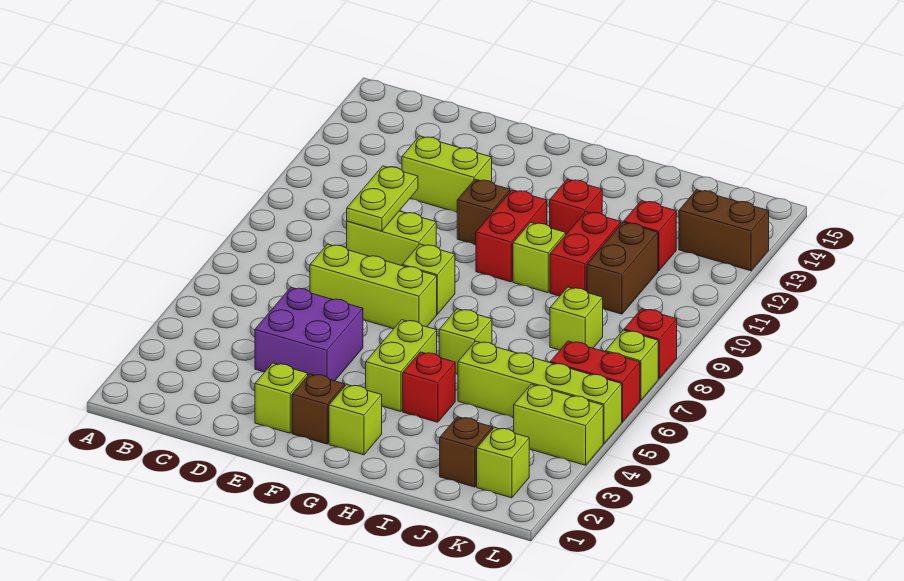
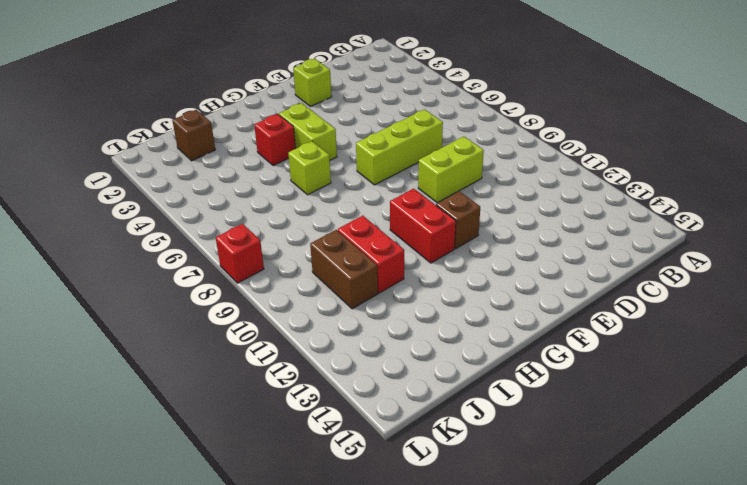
none -> purple brick D4:E5 level 1
none -> lime brick D12:E12 level 1
none -> brown brick F2 level 1

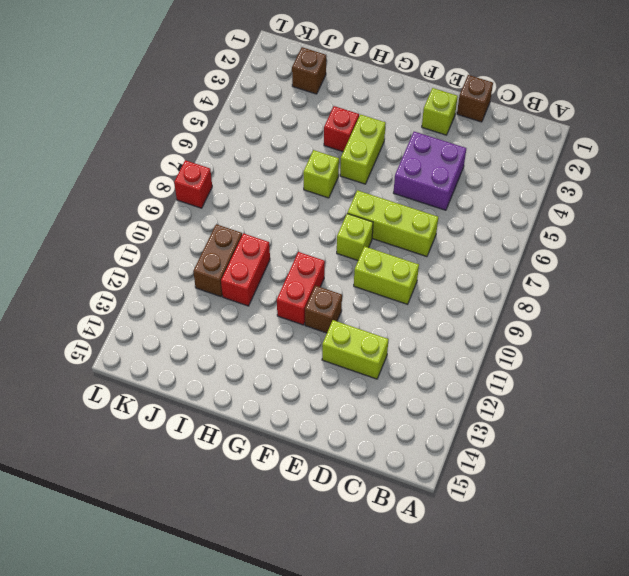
brown brick D1 level 1 -> brown brick F2 level 1
none -> lime brick G2 level 1
none -> lime brick H10 level 1
none -> red brick H12 level 1

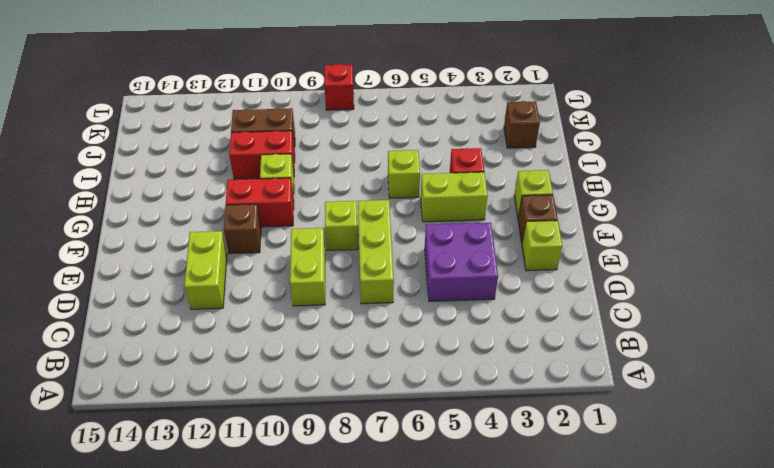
none -> red brick H12 level 1
none -> lime brick I5:L5 level 1
none -> lime brick J8 level 1

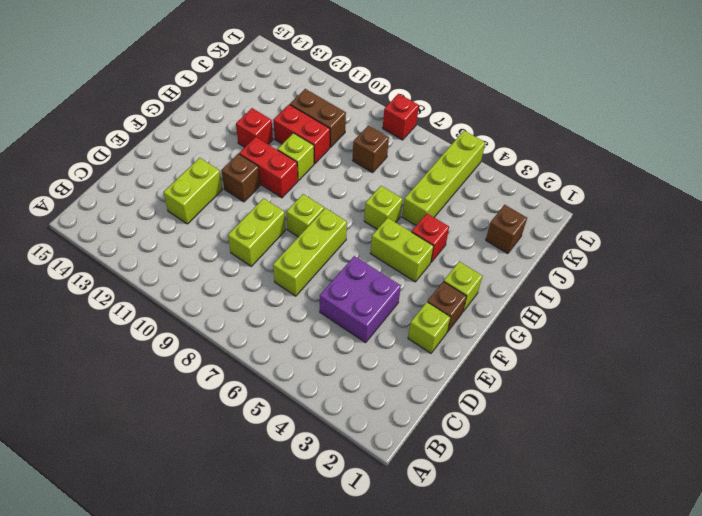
brown brick J8 level 1 -> lime brick J8 level 1
none -> red brick J12 level 1
none -> lime brick K2 level 1
none -> lime brick K4:L4 level 1

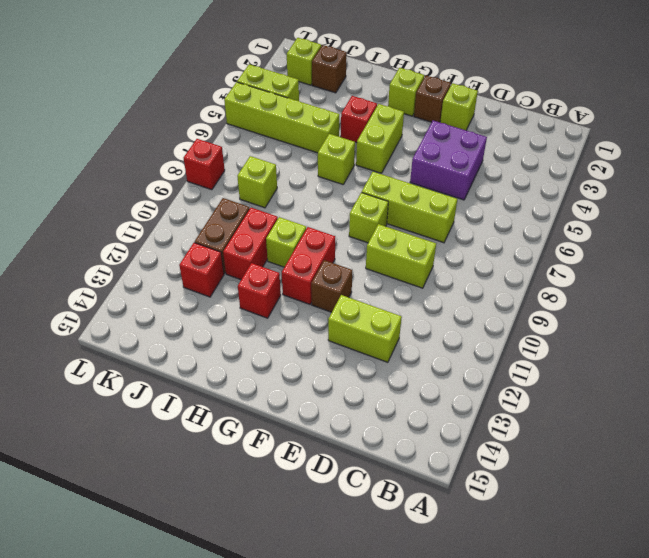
none -> red brick K6:L6 level 1
none -> brown brick K13:L13 level 1
none -> lime brick L7 level 1

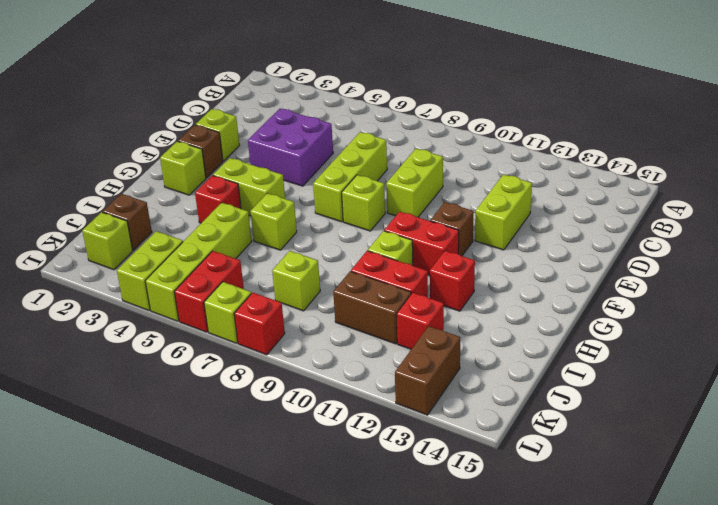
none -> lime plate D9:D10 level 2

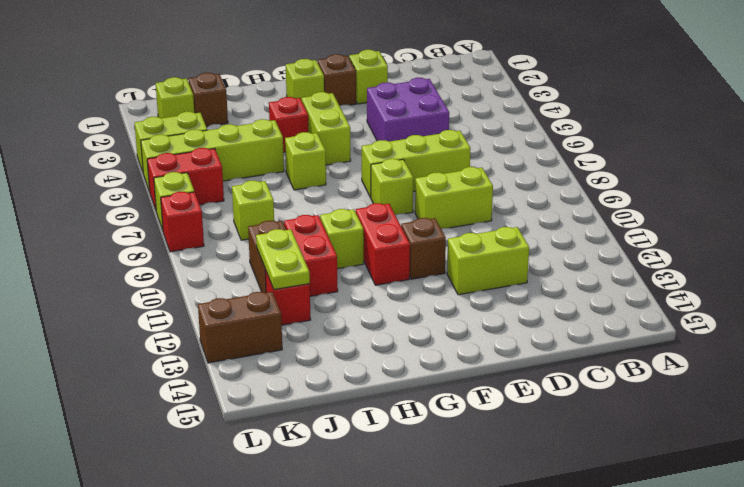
lime plate J11:J12 level 2 -> lime plate D9:D10 level 2
none -> red brick H12 level 1

